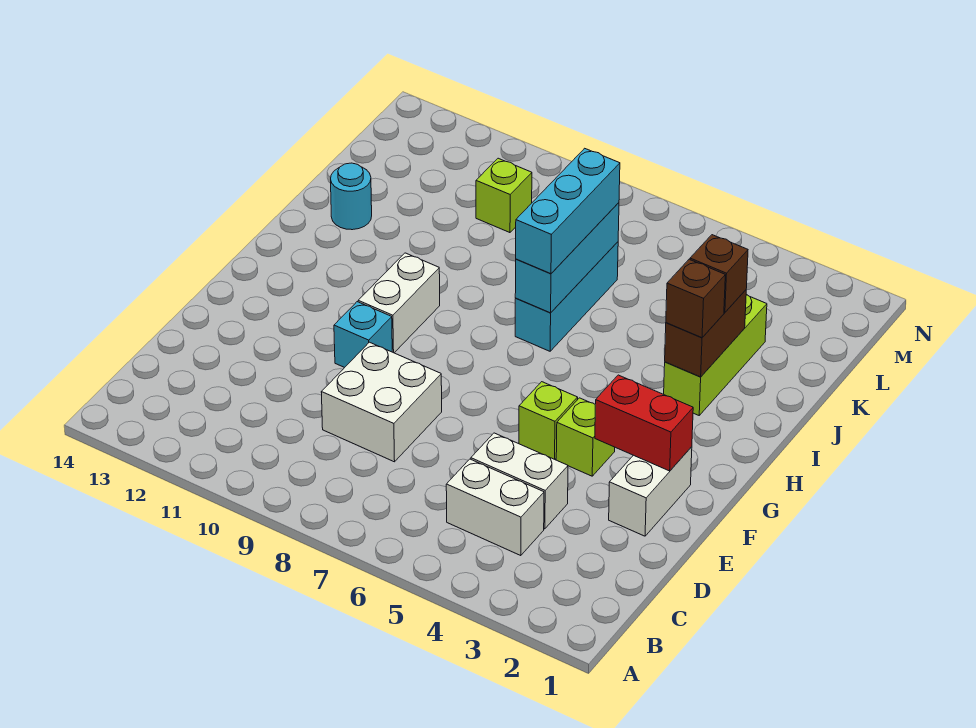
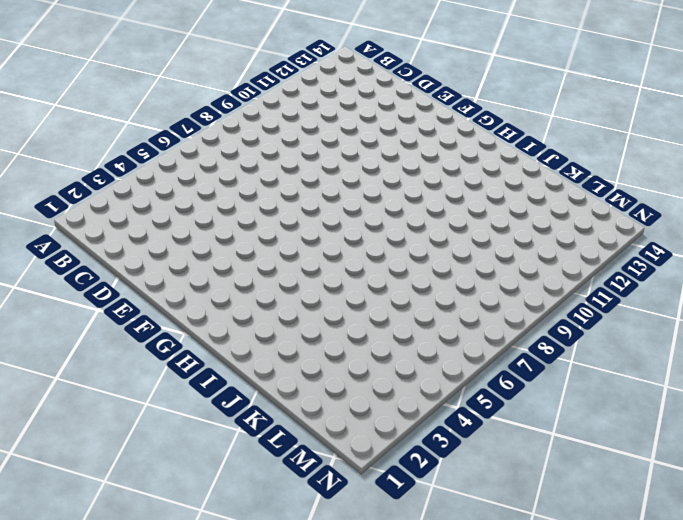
none -> white brick C4:C5 level 1
none -> white brick D4:D5 level 1
none -> white brick D8:E9 level 1

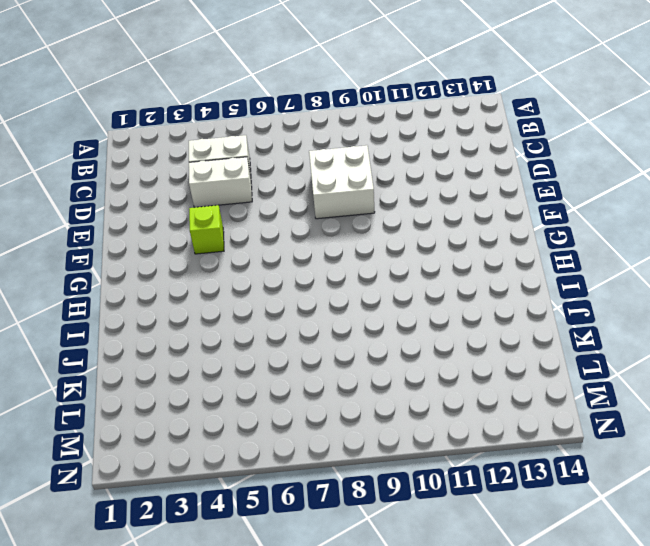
none -> white brick E2:F2 level 1
none -> lime brick F5 level 1
none -> cyan brick F10 level 1

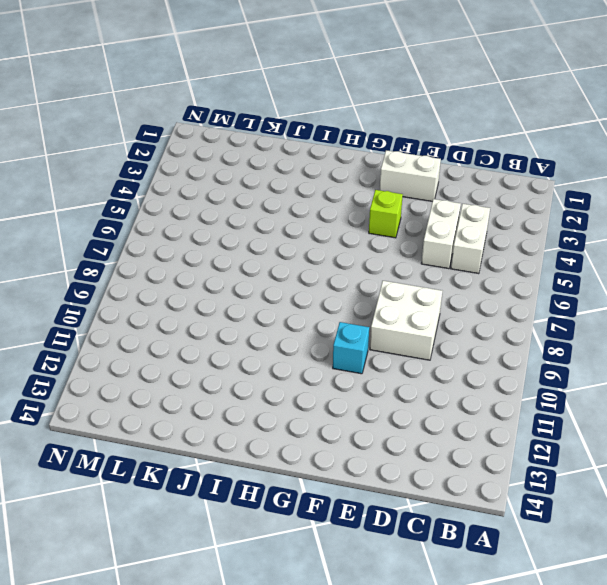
none -> lime brick F5 level 1
none -> white brick G10:H10 level 1
none -> lime brick I3:K3 level 1

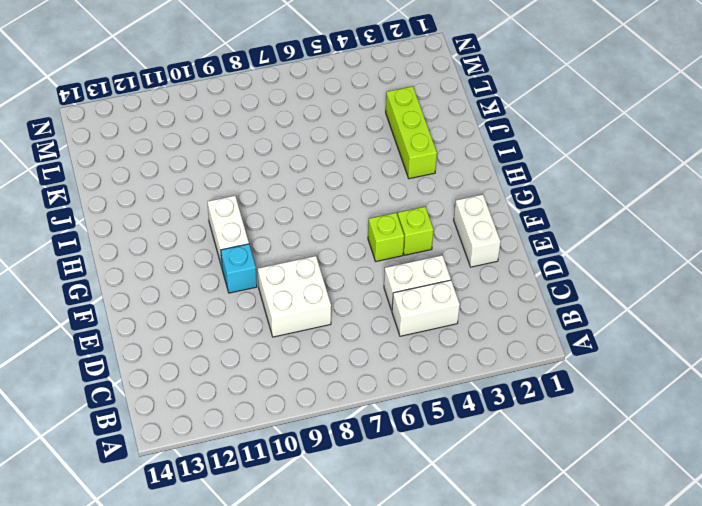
none -> cyan brick I7:K7 level 1
none -> cyan round brick J13 level 1
none -> lime brick L10 level 1

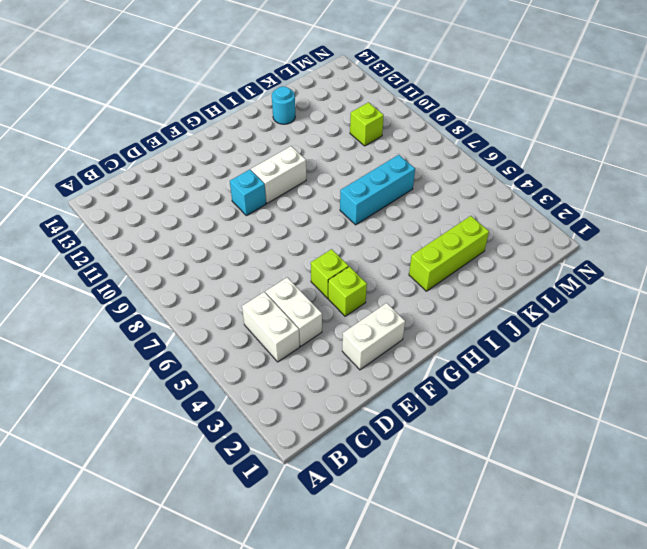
none -> white brick D8:E9 level 1
none -> red brick F2:F3 level 2
none -> brown brick I3:J3 level 2

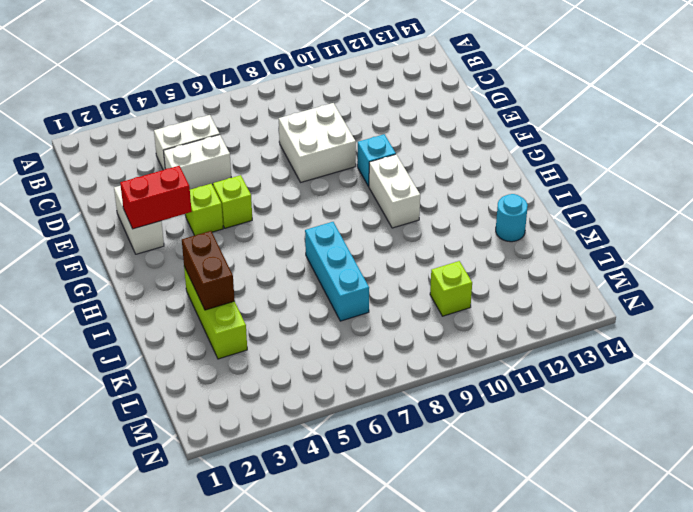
none -> cyan brick I7:K7 level 2
none -> brown brick I3 level 3
none -> cyan brick I7:K7 level 3

